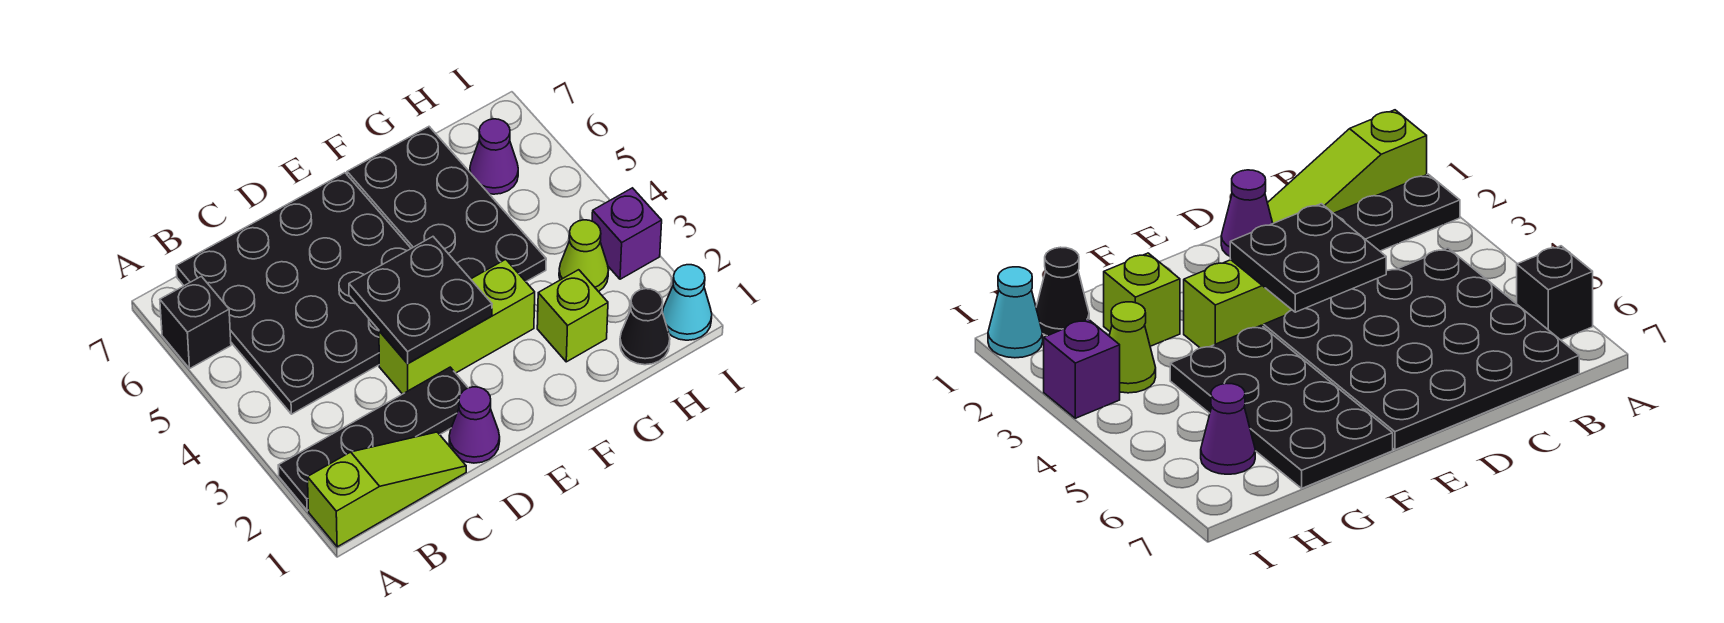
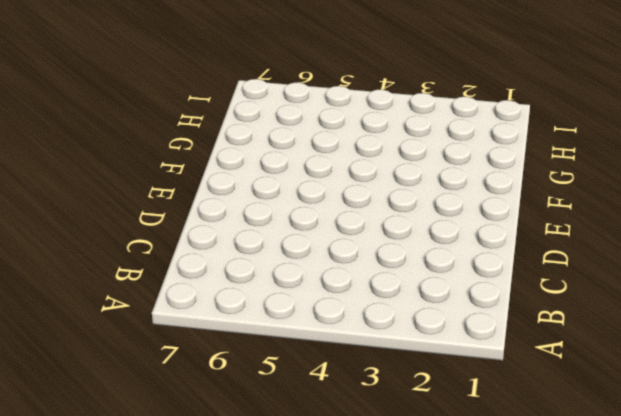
none -> lime slope A1:C1 level 1 top A
none -> black plate A2:D2 level 1
none -> black brick A6 level 1

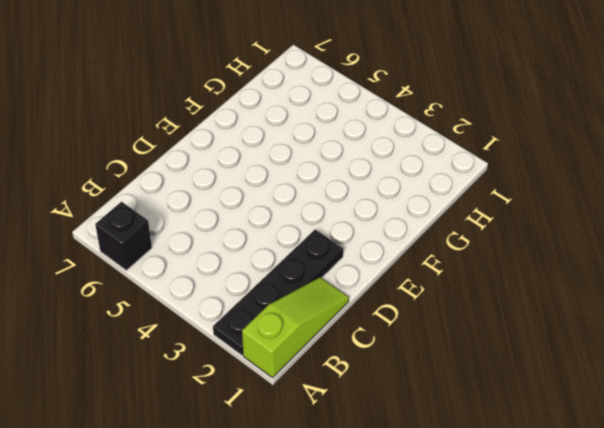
none -> black plate B4:E7 level 1
none -> purple cone D1 level 1
none -> lime brick D3:F3 level 1

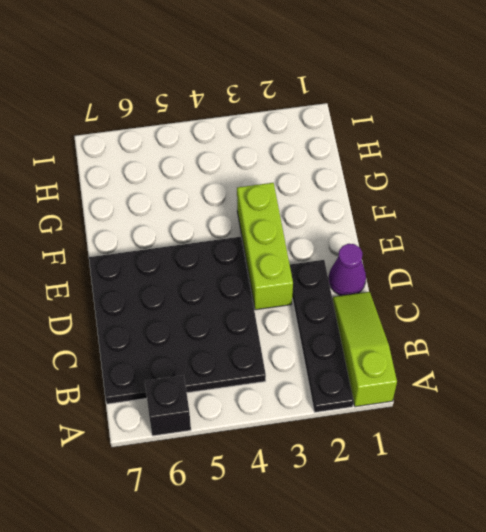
none -> black plate F4:G7 level 1
none -> lime brick G2 level 1
none -> black cone H1 level 1

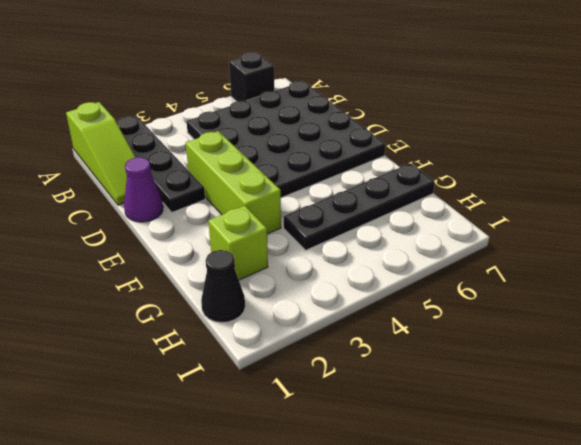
black plate G4:G7 level 1 -> black plate F4:G7 level 1
none -> lime cone H3 level 1
none -> purple cone H6 level 1
none -> cyan cone I1 level 1

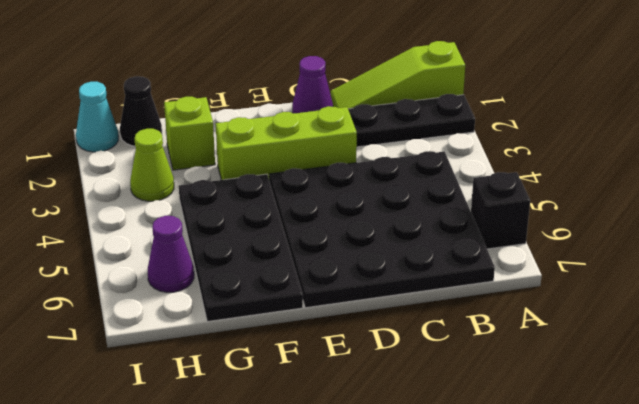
none -> purple brick I3 level 1
none -> black plate D3:E4 level 2

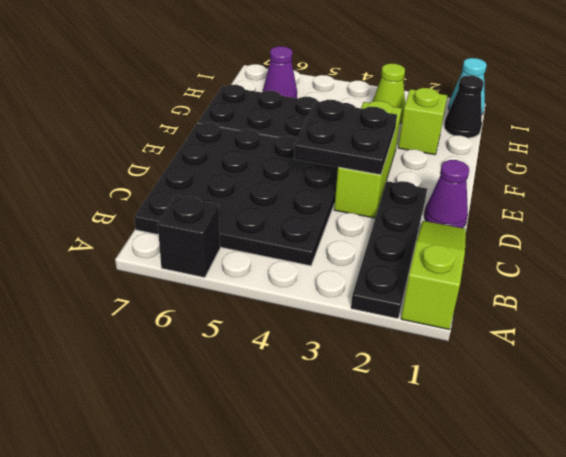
none -> purple brick I3 level 1

